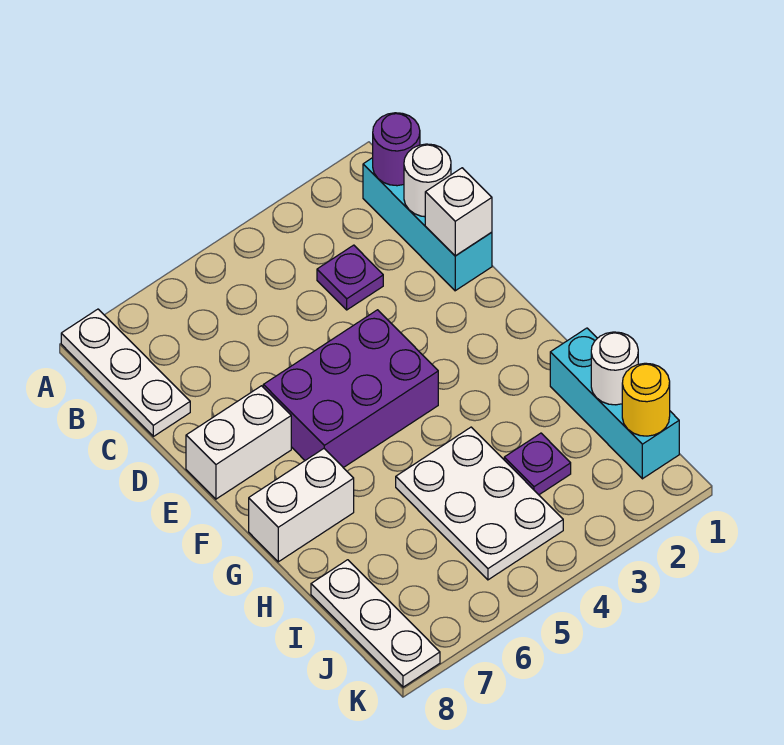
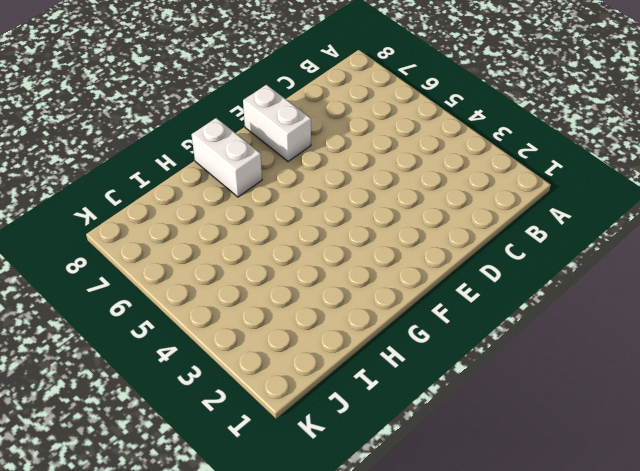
none -> white plate A8:C8 level 1
none -> cyan brick B1:D1 level 1
none -> purple plate C3 level 1

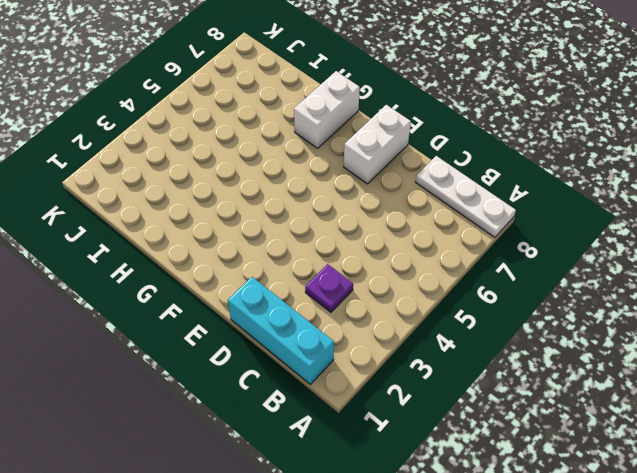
none -> purple brick E4:F6 level 1
none -> cyan brick H1:J1 level 1
none -> white plate H4:J5 level 1

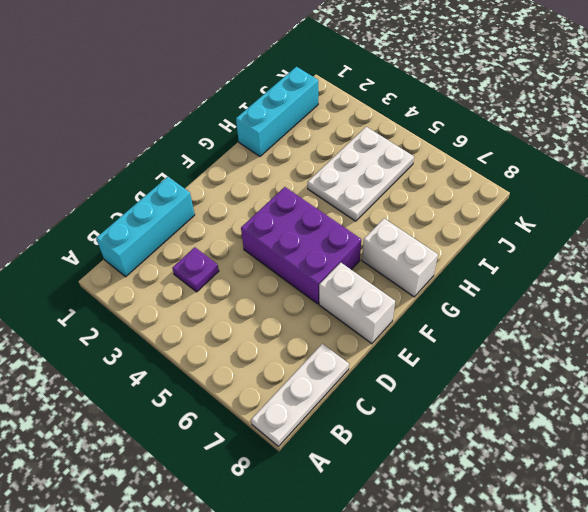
none -> purple plate I3 level 1
none -> white plate I8:K8 level 1
none -> purple round brick B1 level 2

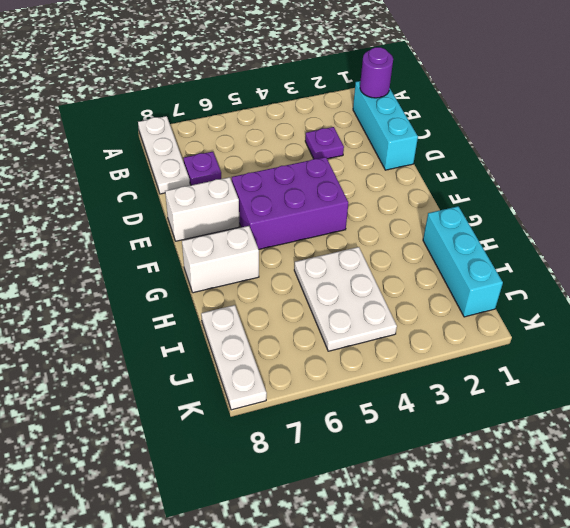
purple plate C7 level 1 -> purple plate I3 level 1
none -> white round brick C1 level 2
none -> white brick D1 level 2
none -> white round brick I1 level 2

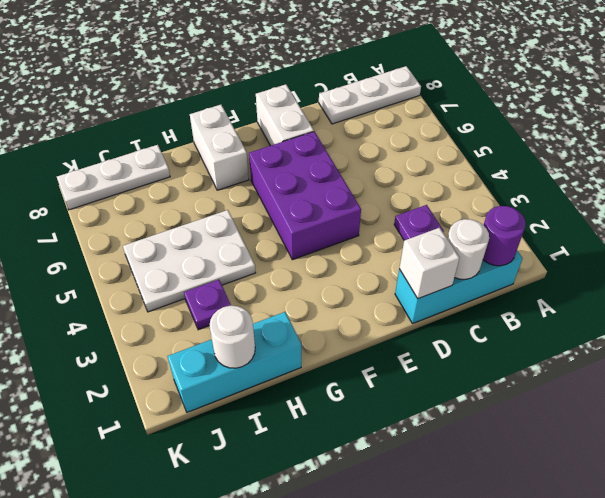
none -> yellow round brick J1 level 2

